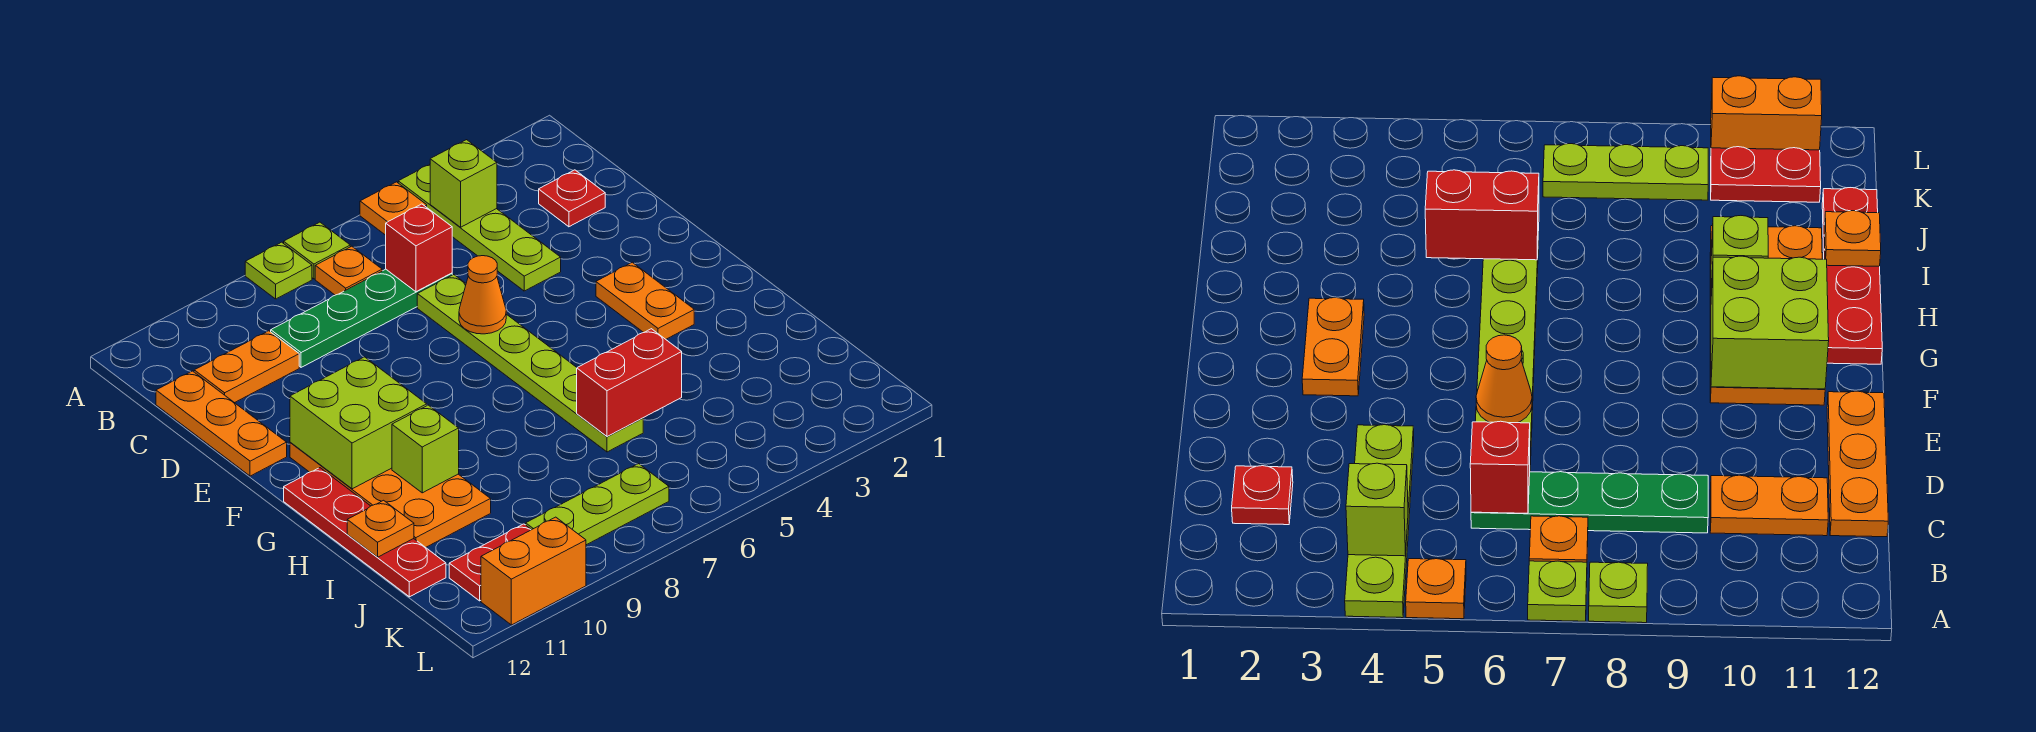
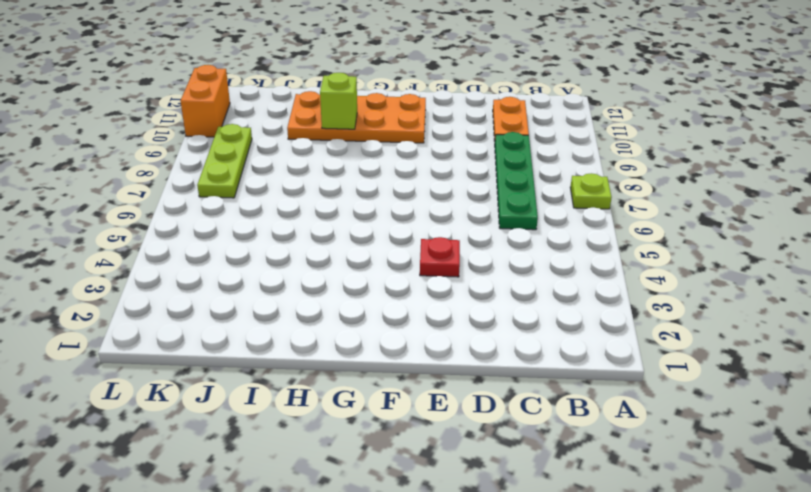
red plate E4 level 1 -> red plate C2 level 1
none -> lime plate A4:D4 level 1
none -> orange plate A5 level 1
none -> lime plate A8 level 1

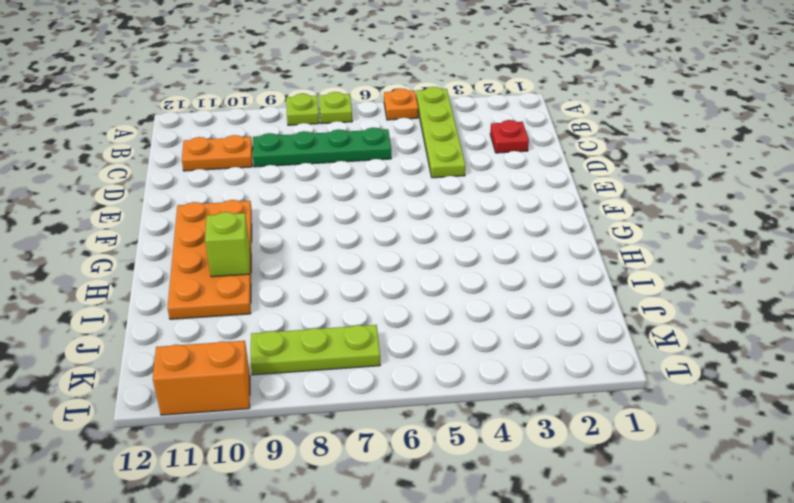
none -> orange plate B7 level 1
none -> orange plate C12:E12 level 1
none -> lime plate D6:I6 level 1

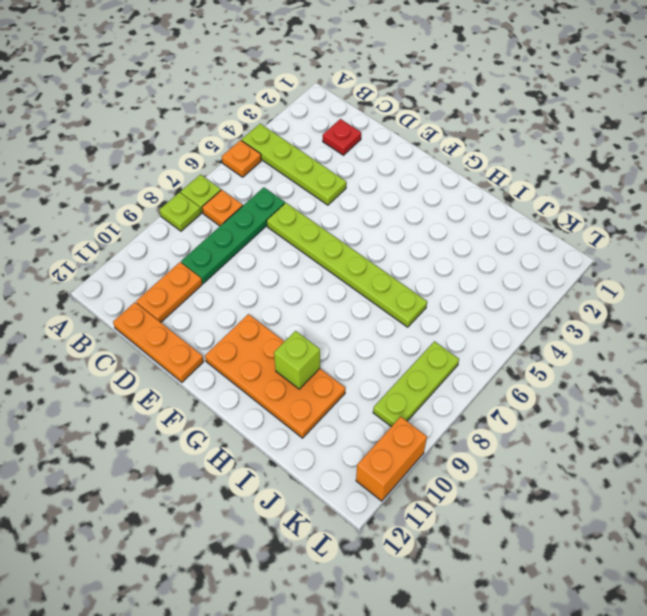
none -> orange plate F3:G3 level 1
none -> red plate G12:J12 level 1
none -> red plate K10:K11 level 1

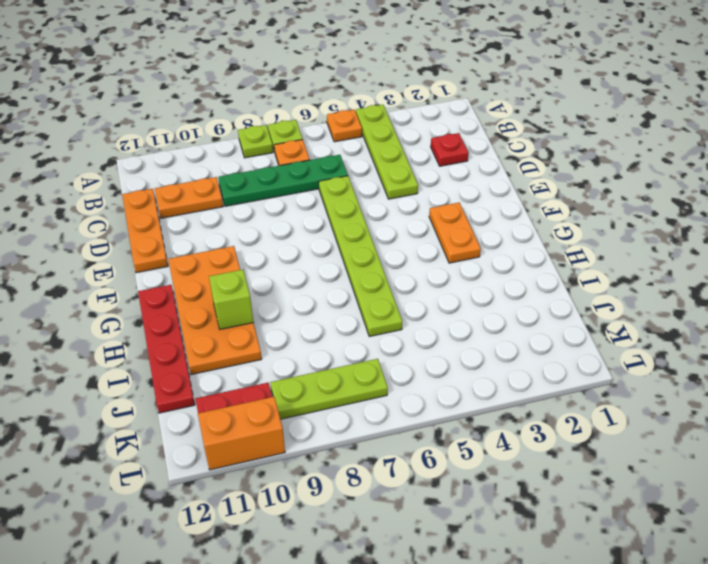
none -> lime brick B4 level 2
none -> red brick C6 level 2
none -> orange cone E6 level 2

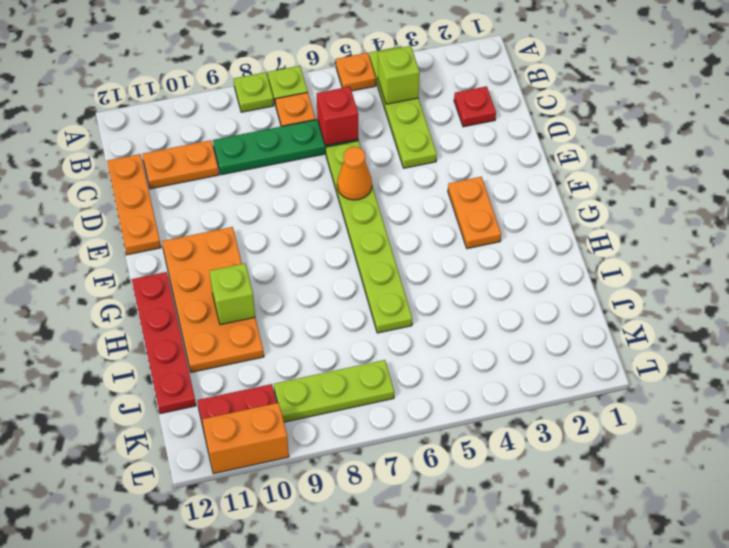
none -> lime brick F10:G11 level 2
none -> red brick I5:I6 level 2
none -> orange plate I12 level 2

